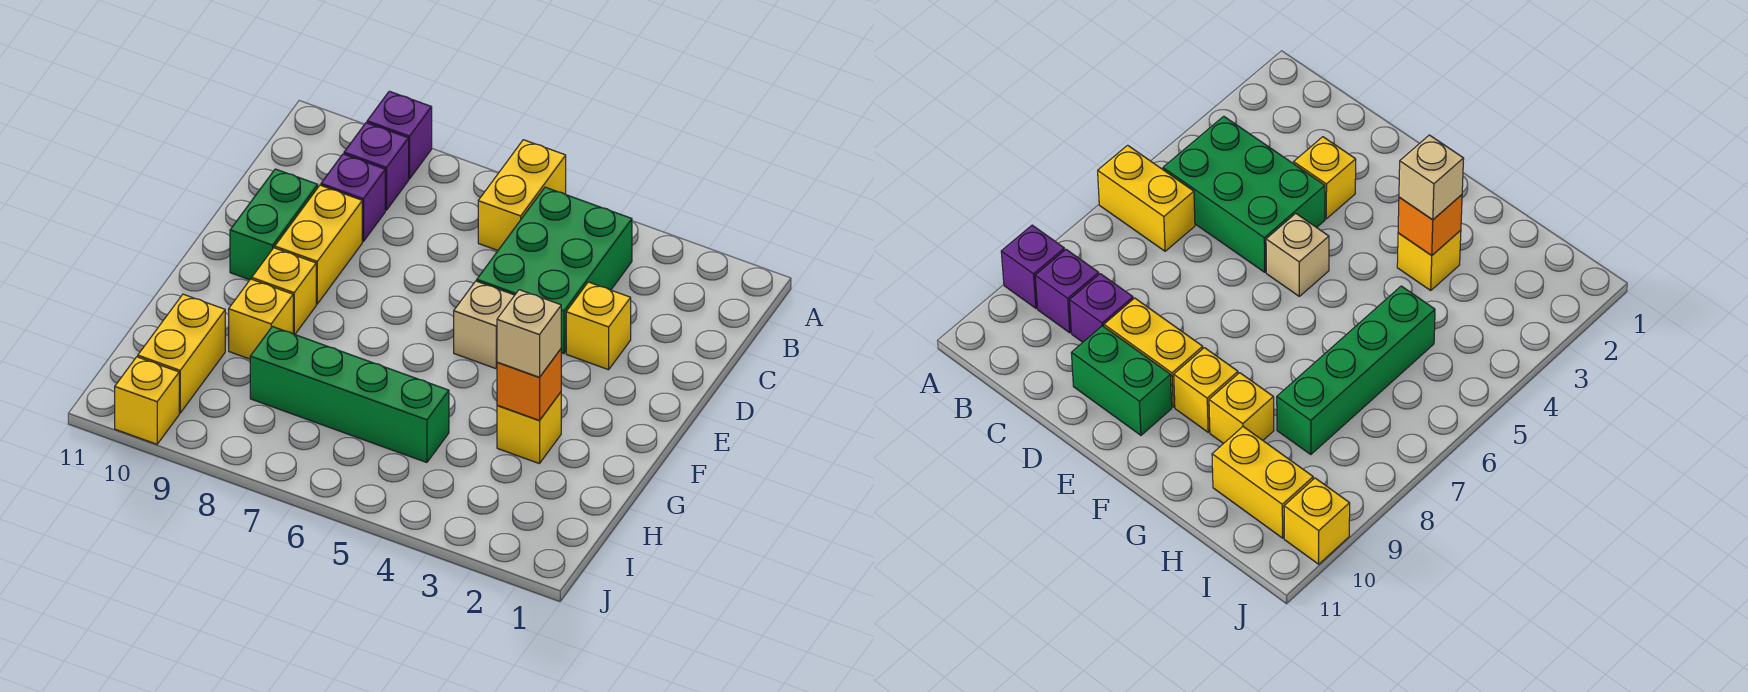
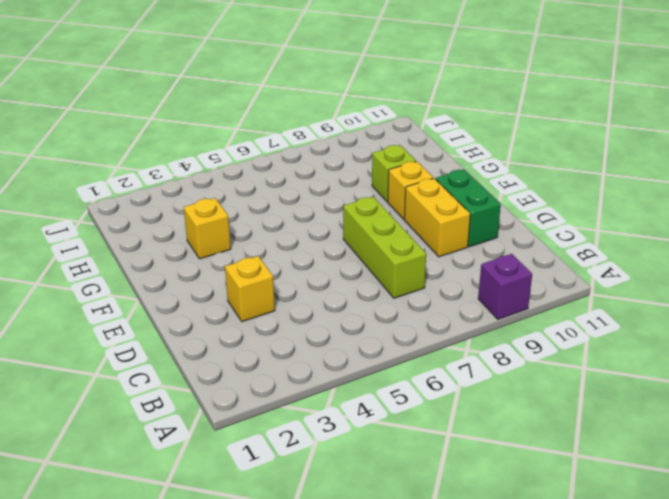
lime brick C7:E7 level 1 -> none
lime brick G9 level 1 -> yellow brick G9 level 1
none -> yellow brick A6:B6 level 1
none -> green brick B4:D5 level 1
none -> purple brick B9 level 1

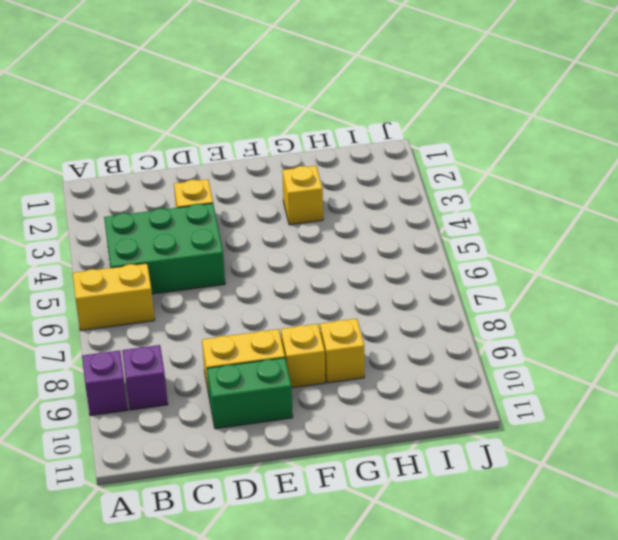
none -> purple brick C9 level 1
none -> tan brick E5 level 1
none -> green brick H5:H8 level 1

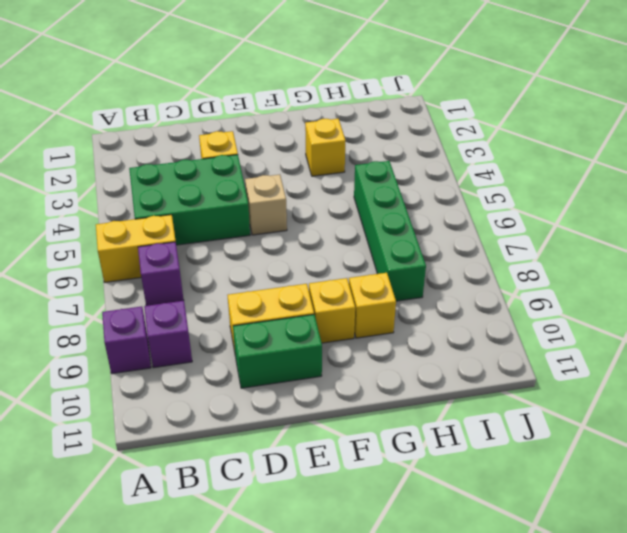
purple brick B7 level 1 -> purple brick C9 level 1
none -> yellow brick H10:I10 level 1
none -> yellow brick J10 level 1
none -> orange brick G3 level 2

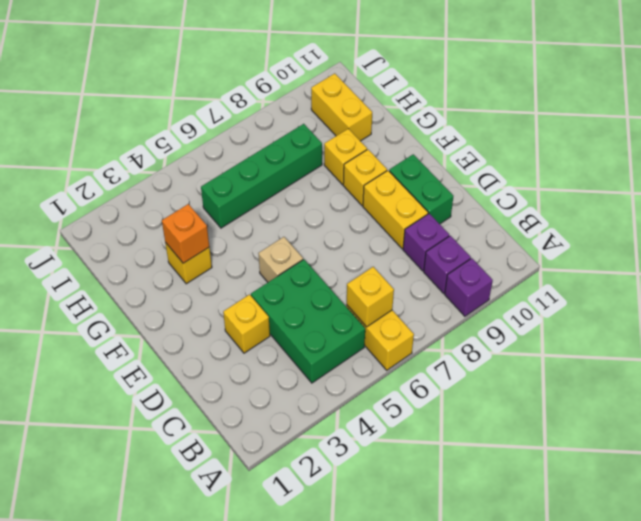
yellow brick B6 level 2 -> yellow brick J10 level 1
none -> tan brick G3 level 3

